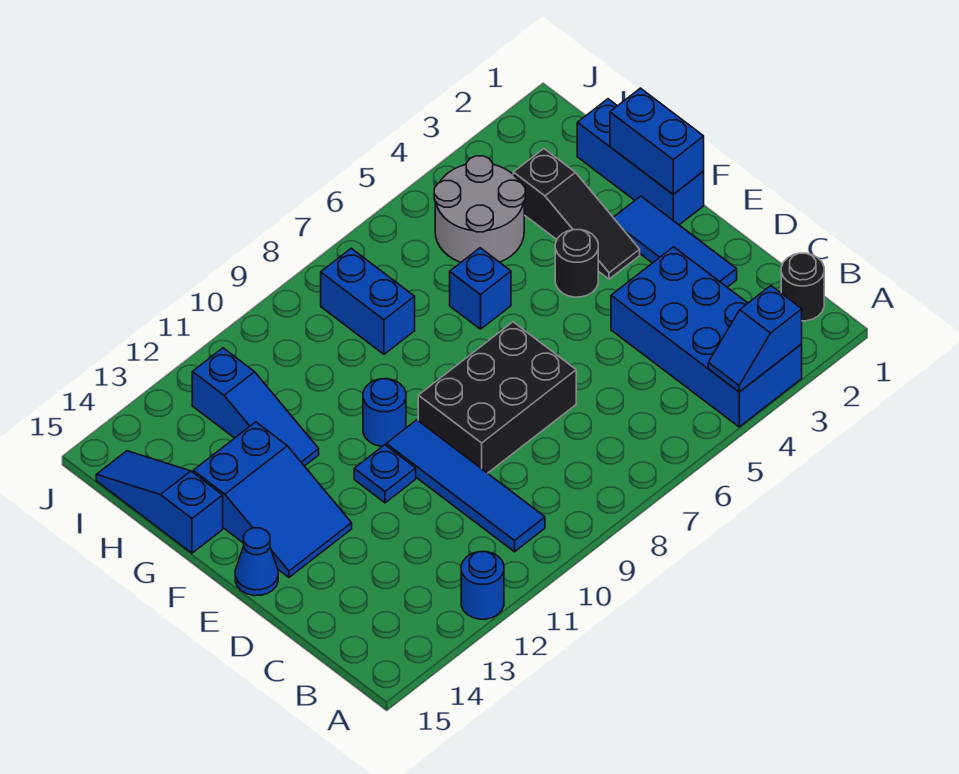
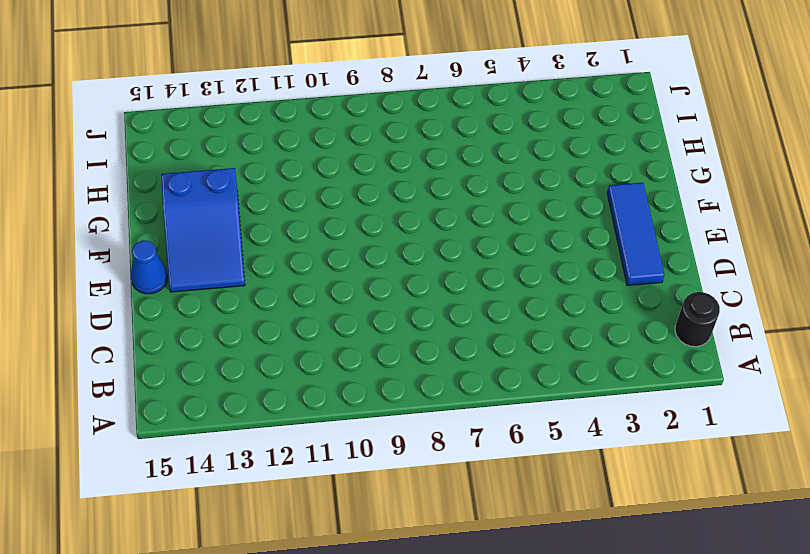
none -> blue brick A3:D4 level 1
none -> blue round brick A12 level 1
none -> blue tile B10:E10 level 1

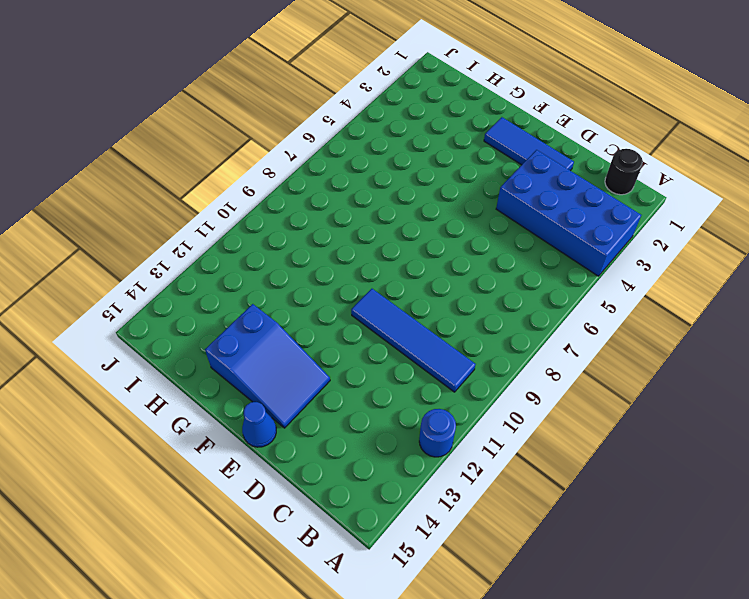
none -> black brick D7:E9 level 1
none -> blue plate E11 level 1
none -> blue brick F1:H1 level 1

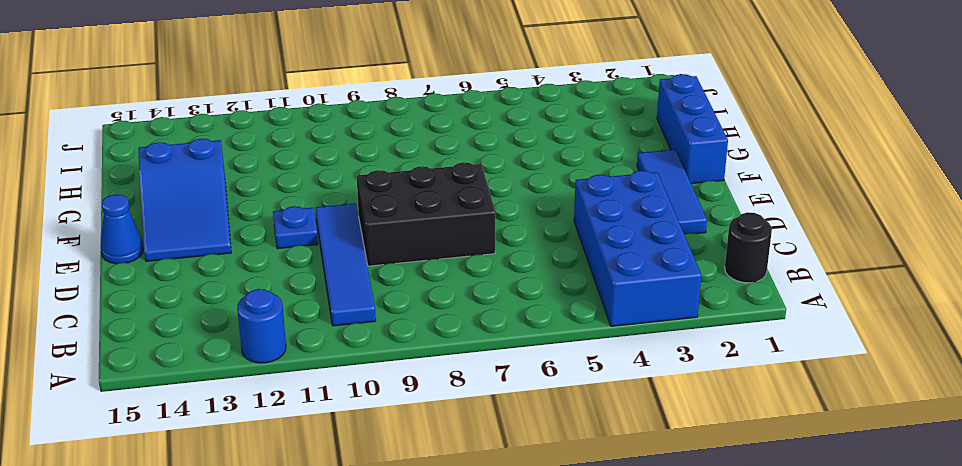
none -> black slope F3:H3 level 1 top H
none -> black round brick F4 level 1
none -> blue round brick F10 level 1

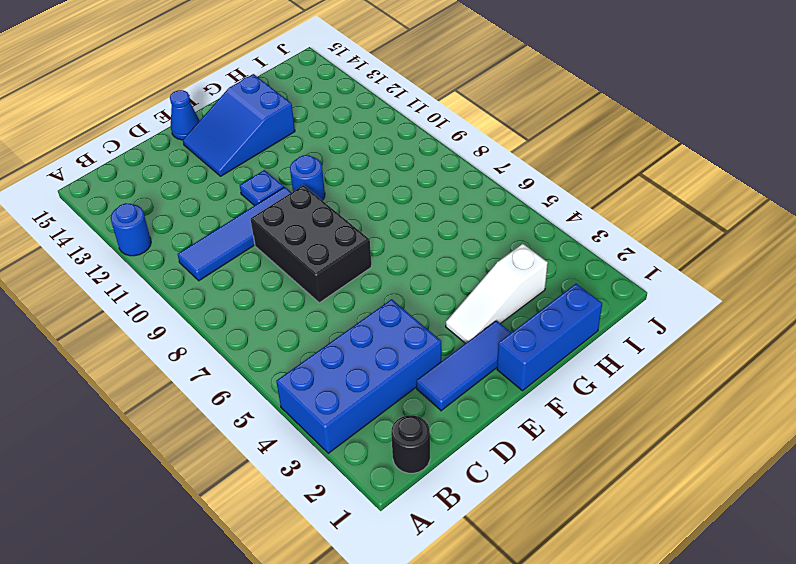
white slope F3:H3 level 1 top H -> black slope F3:H3 level 1 top H
none -> black round brick F4 level 1
none -> blue brick G6 level 1
none -> blue slope G12:I12 level 1 top I

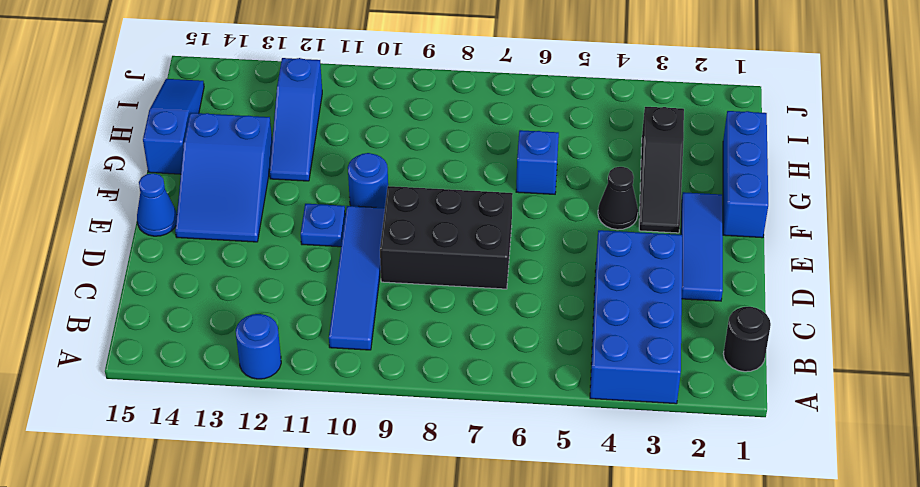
black cone F4 level 1 -> black round brick F4 level 1
none -> grey round brick H4:I5 level 1
none -> blue brick H8:I8 level 1
none -> blue slope A3:A4 level 2 top 3

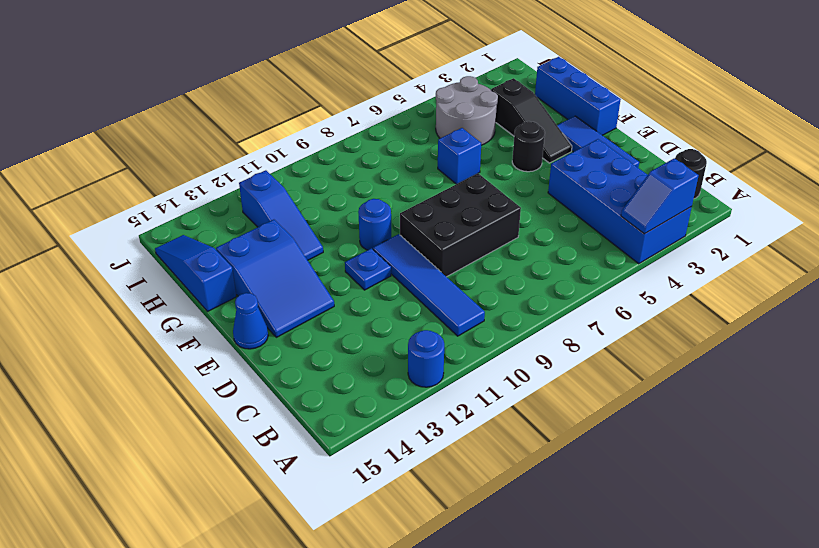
none -> blue brick H8:I8 level 1
none -> blue brick F1:G1 level 2

